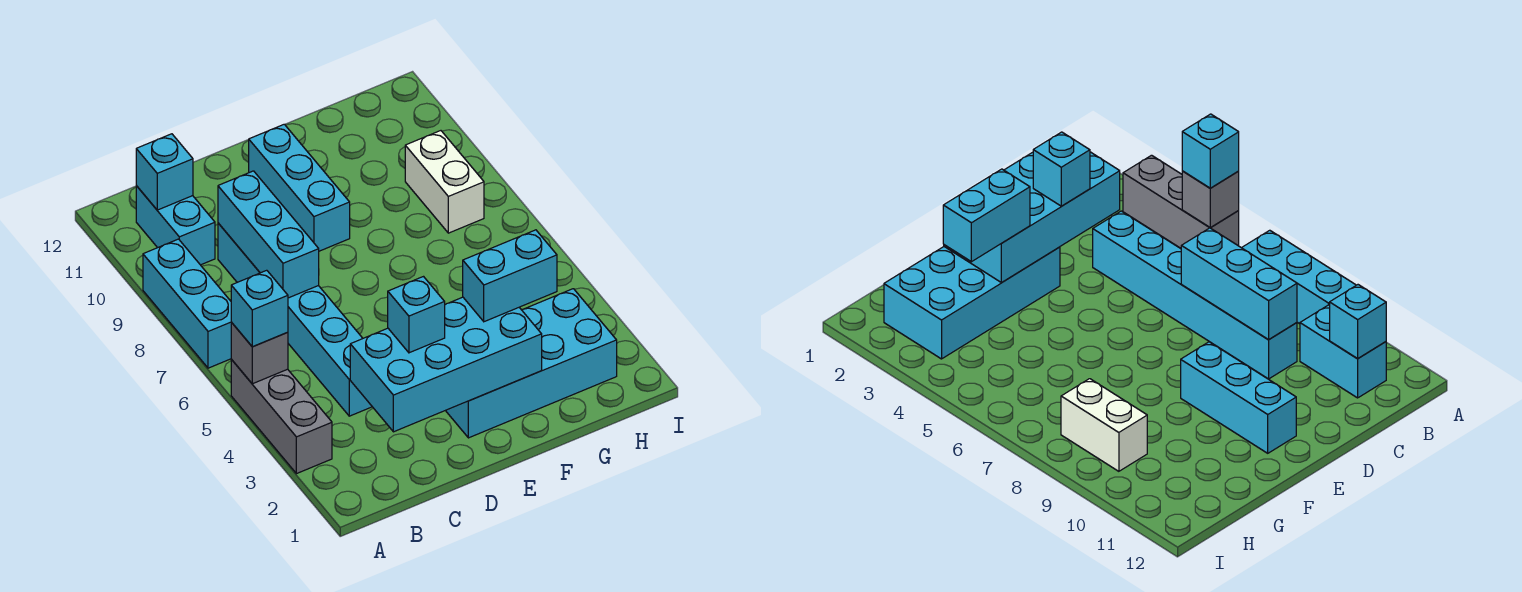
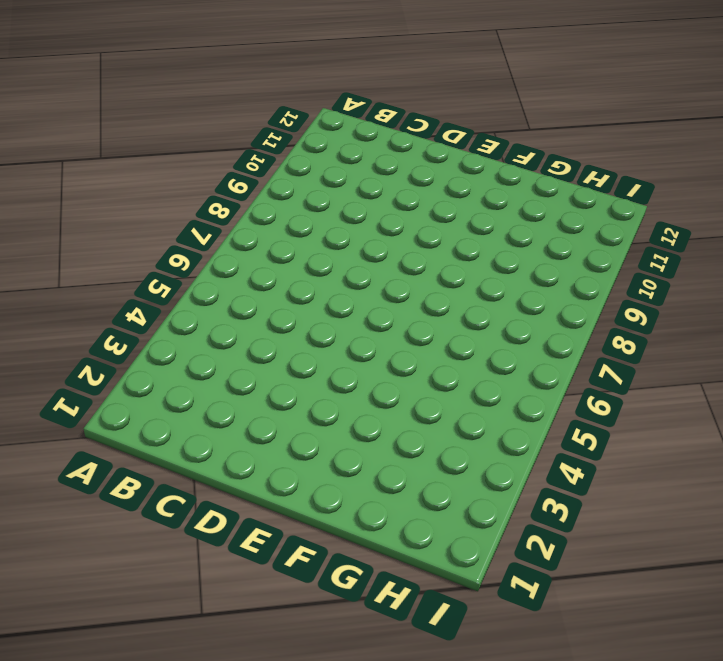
none -> grey brick A3:A5 level 1
none -> cyan brick A7:A9 level 1
none -> cyan brick B10:B11 level 1

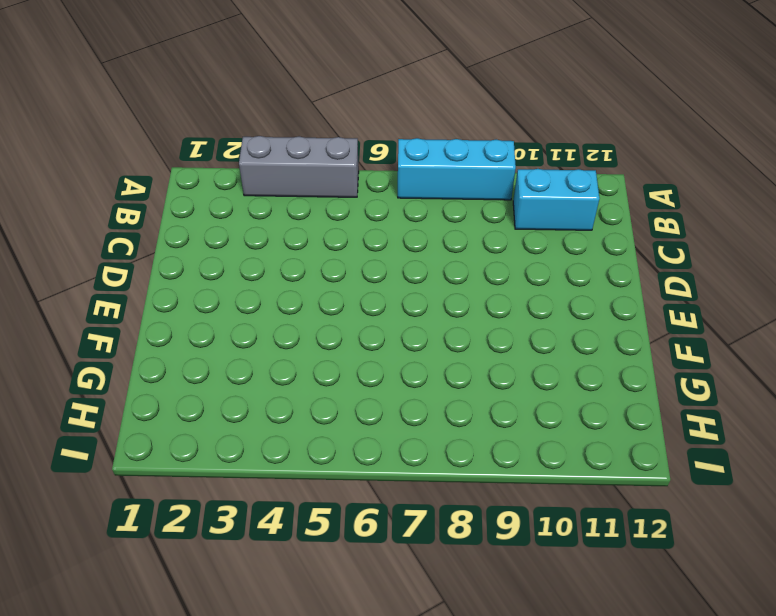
none -> cyan brick C4:C9 level 1
none -> cyan brick E2:H3 level 1
none -> cyan brick E9:E11 level 1

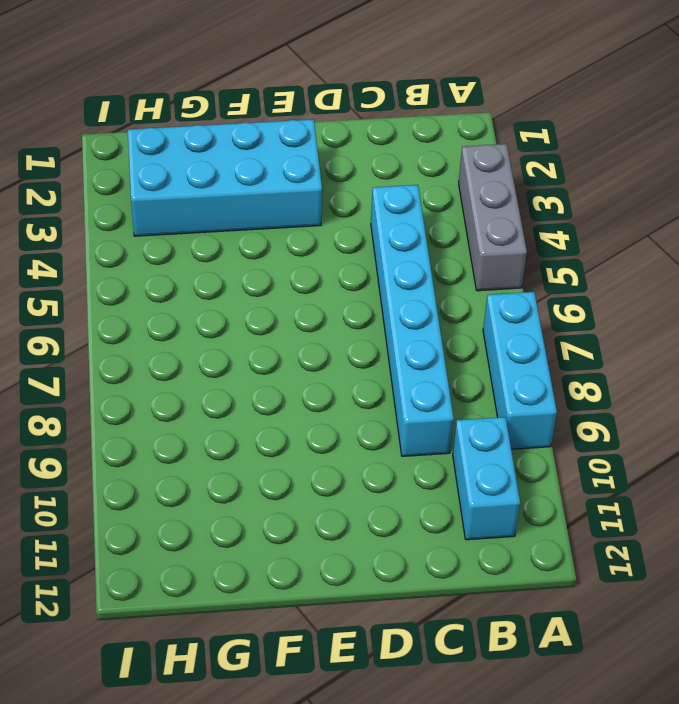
none -> cyan brick E9:E11 level 1
none -> white brick H8:H9 level 1
none -> grey brick A5 level 2

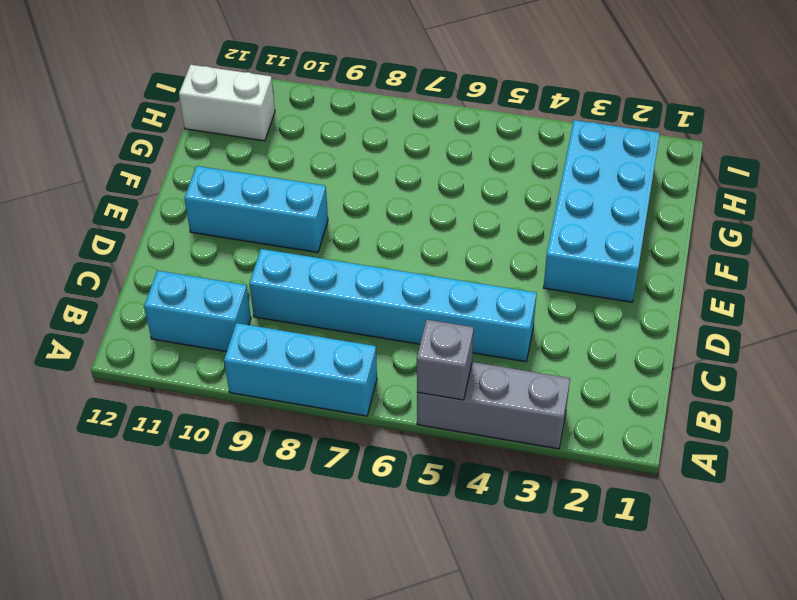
white brick H11:H12 level 1 -> white brick H8:H9 level 1
none -> cyan brick B11 level 2
none -> cyan brick C2:F3 level 2
none -> cyan brick C7:C9 level 2

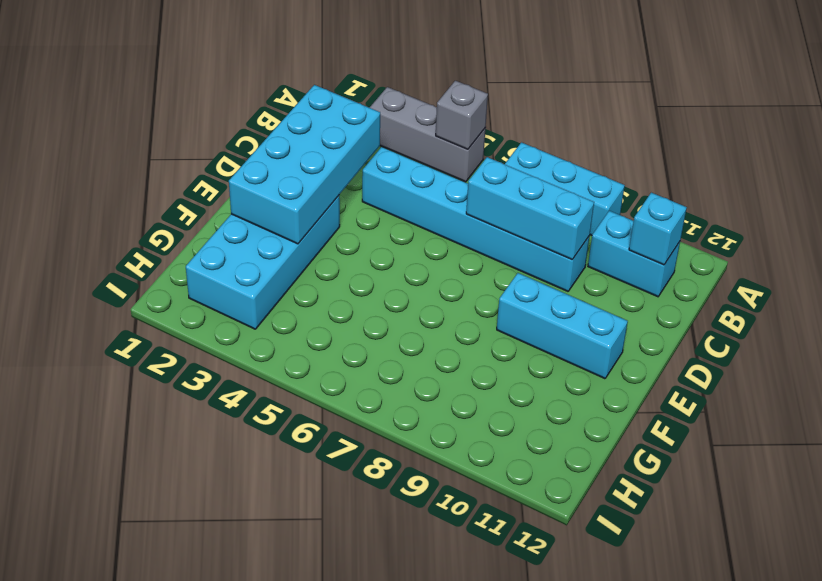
none -> white brick H8:H9 level 1
none -> cyan brick A5 level 3
none -> cyan brick D3 level 3

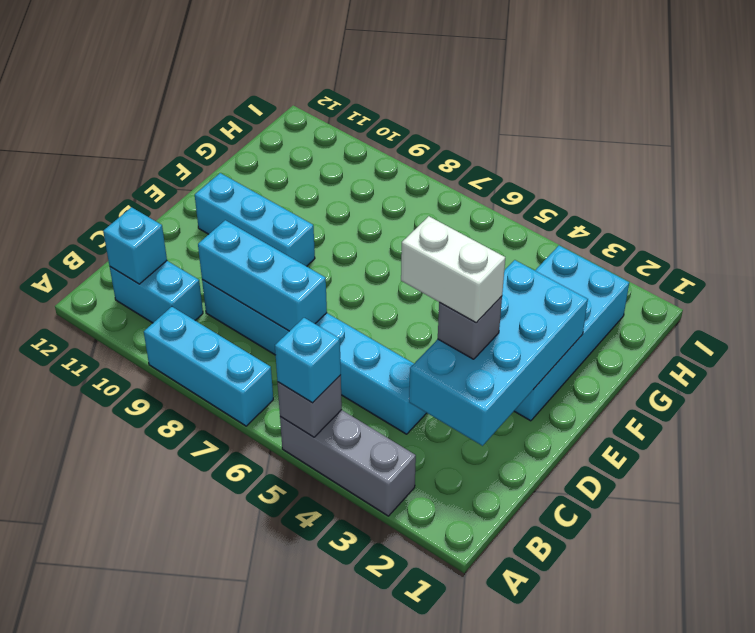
grey brick D3 level 3 -> cyan brick D3 level 3
white brick D3:D4 level 4 -> white brick H8:H9 level 1
none -> cyan brick F3:G3 level 3

